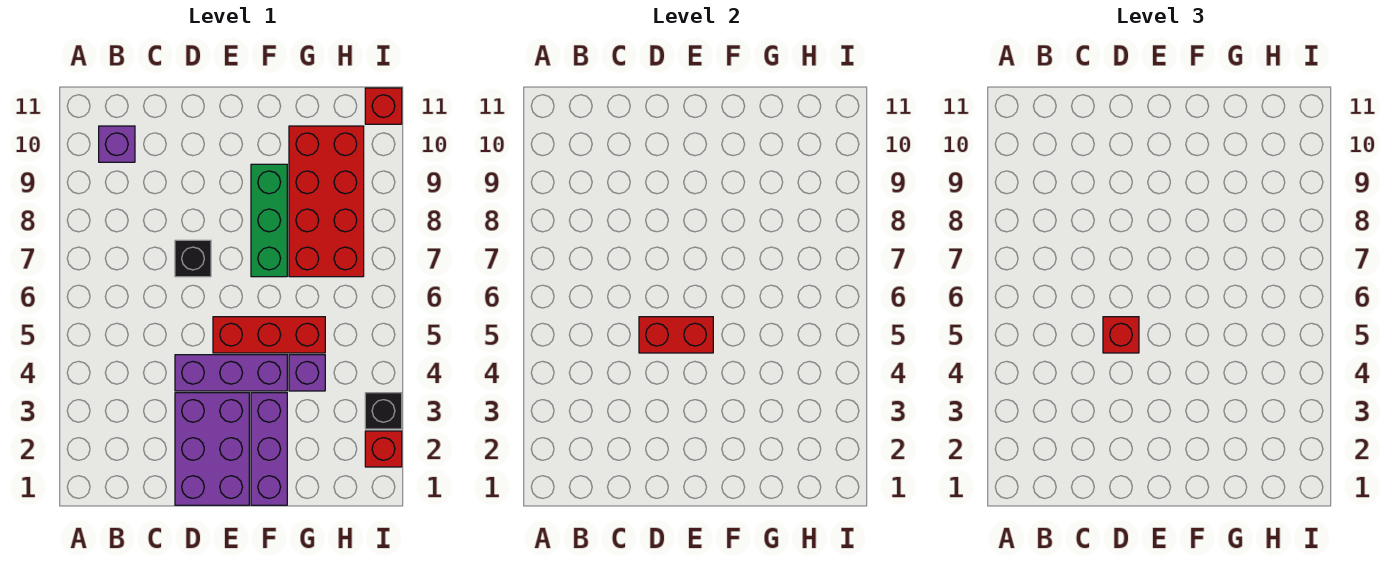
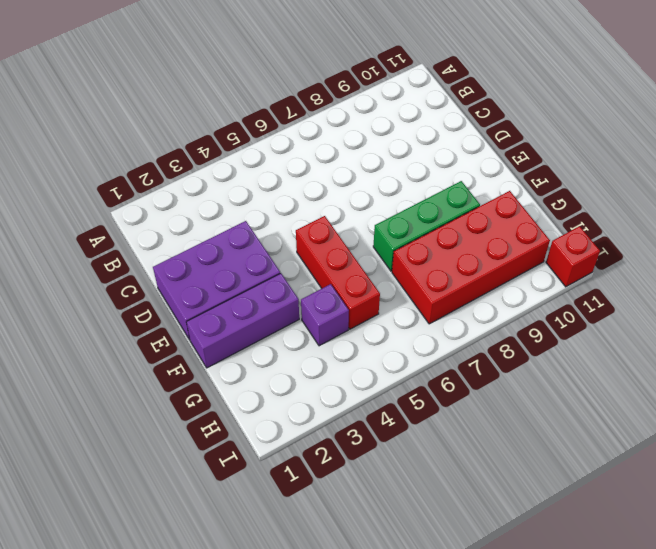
none -> purple brick B10 level 1
none -> purple brick D4:F4 level 1
none -> black brick D7 level 1

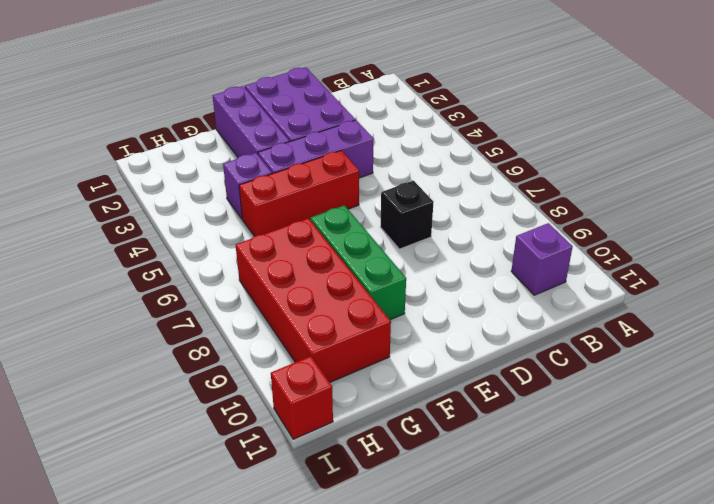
none -> red brick I2 level 1
none -> black brick I3 level 1
none -> red brick D5:E5 level 2

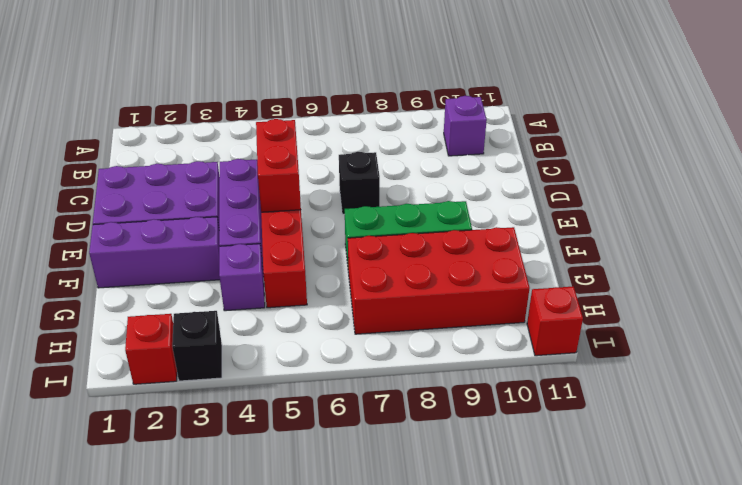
none -> red brick D5 level 3

